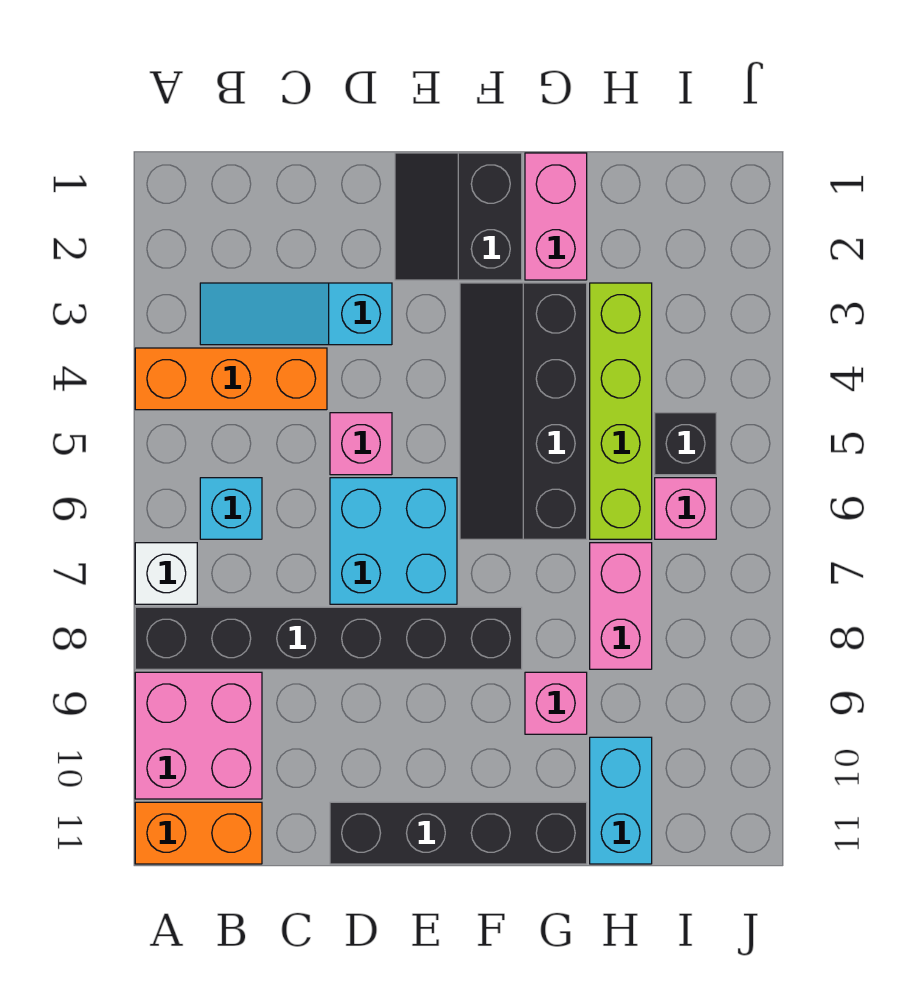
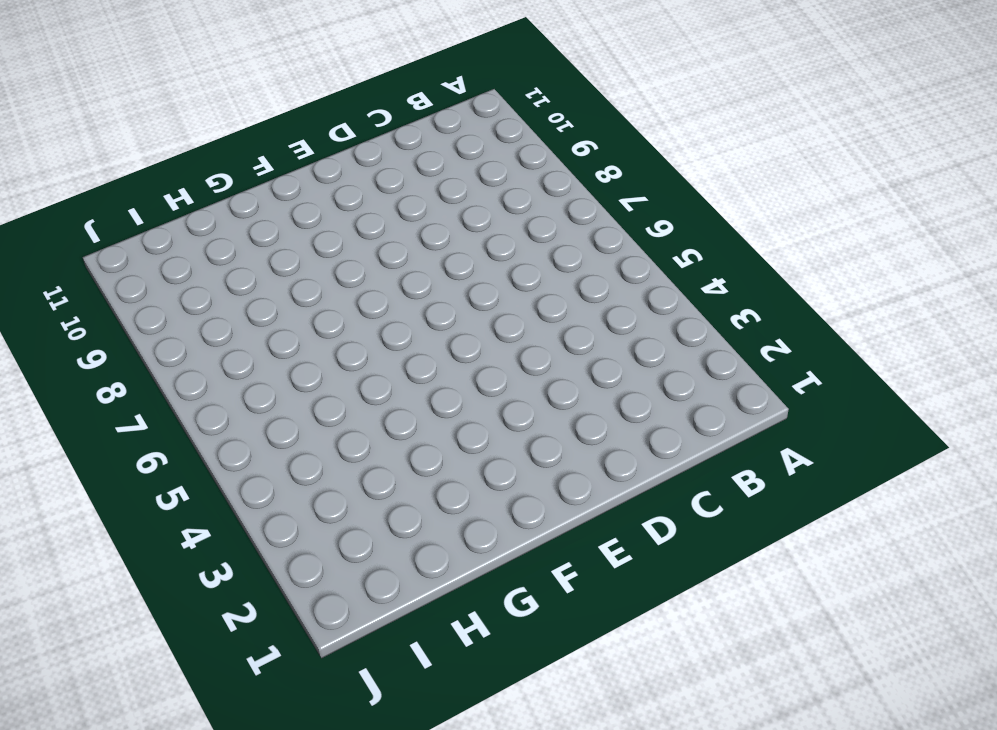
none -> orange brick A4:C4 level 1
none -> white brick A7 level 1
none -> black brick A8:F8 level 1

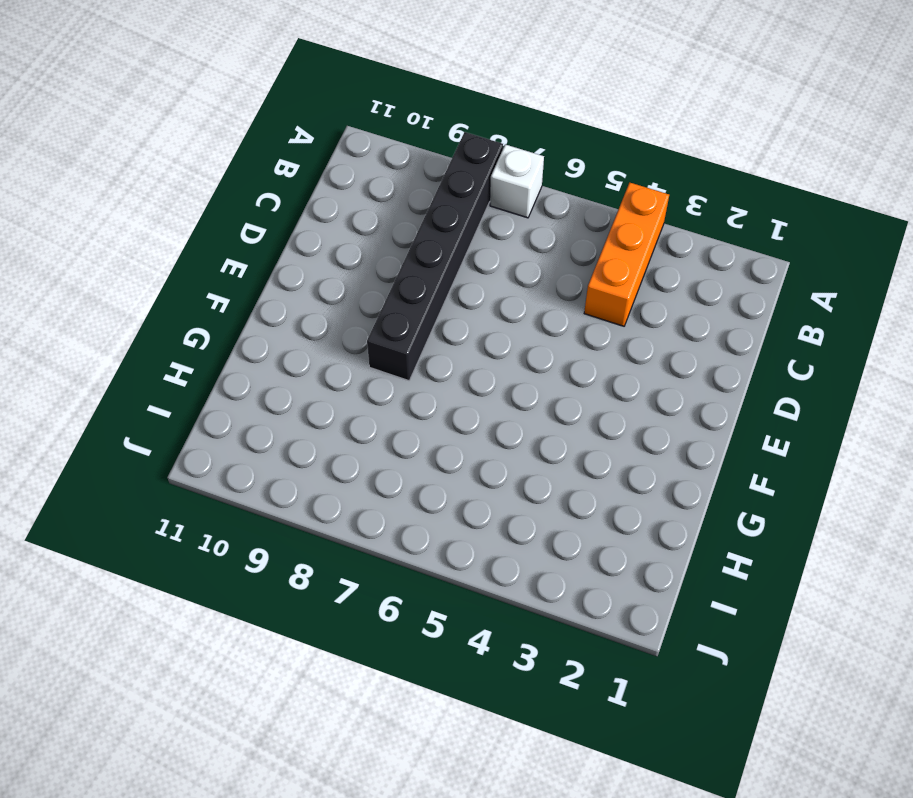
none -> pink brick A9:B10 level 1
none -> orange brick A11:B11 level 1
none -> cyan slope B3:D3 level 1 top D

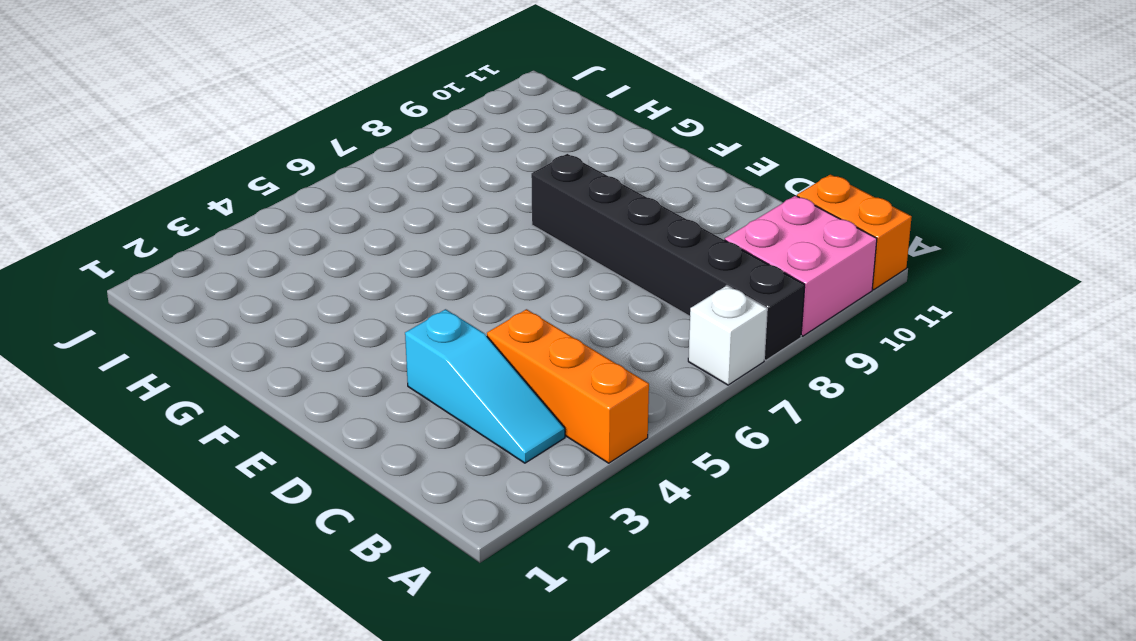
none -> cyan brick B6 level 1
none -> pink brick D5 level 1
none -> cyan brick D6:E7 level 1

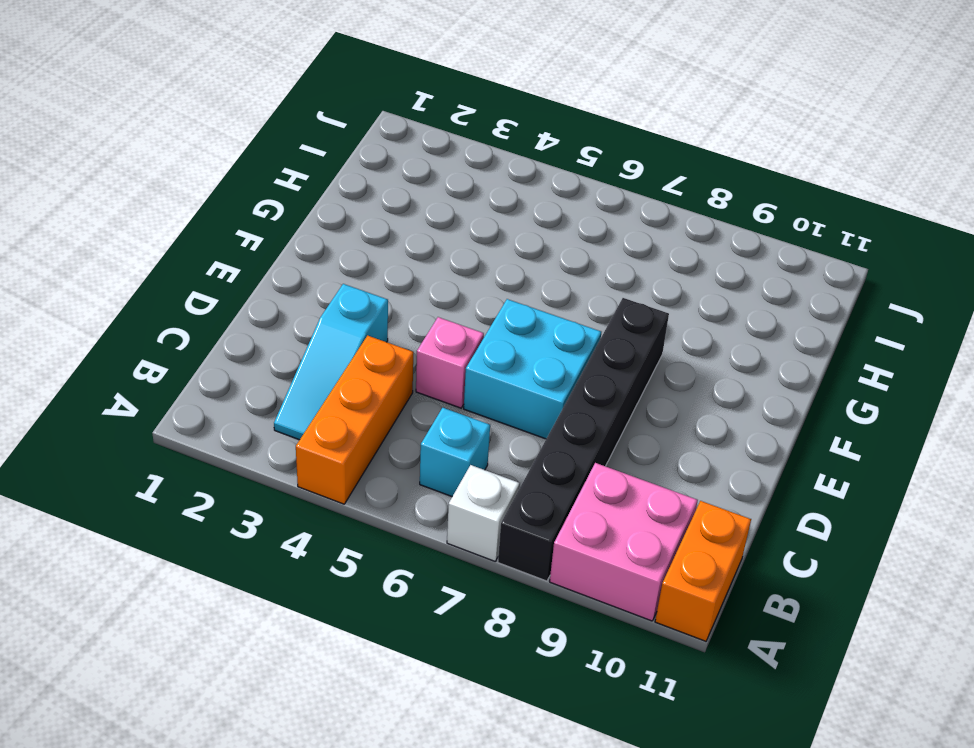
none -> black brick D11:G11 level 1
none -> black slope E1:F2 level 1 top F
none -> black slope F3:G6 level 1 top G

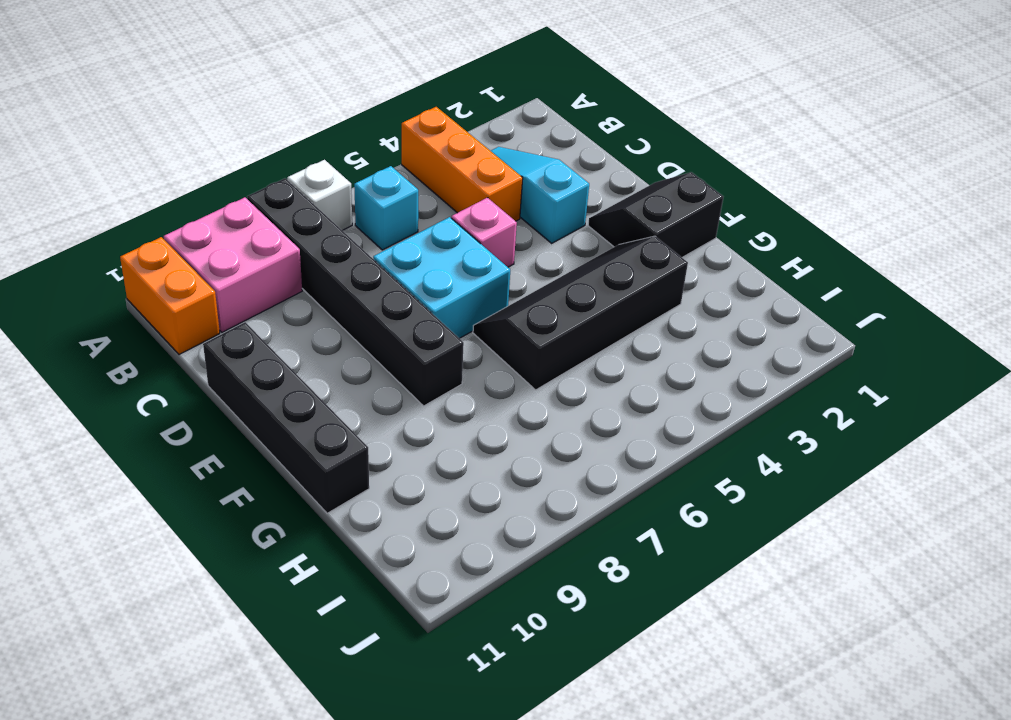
none -> pink brick G1:G2 level 1
none -> pink brick G9 level 1
none -> lime brick H3:H6 level 1

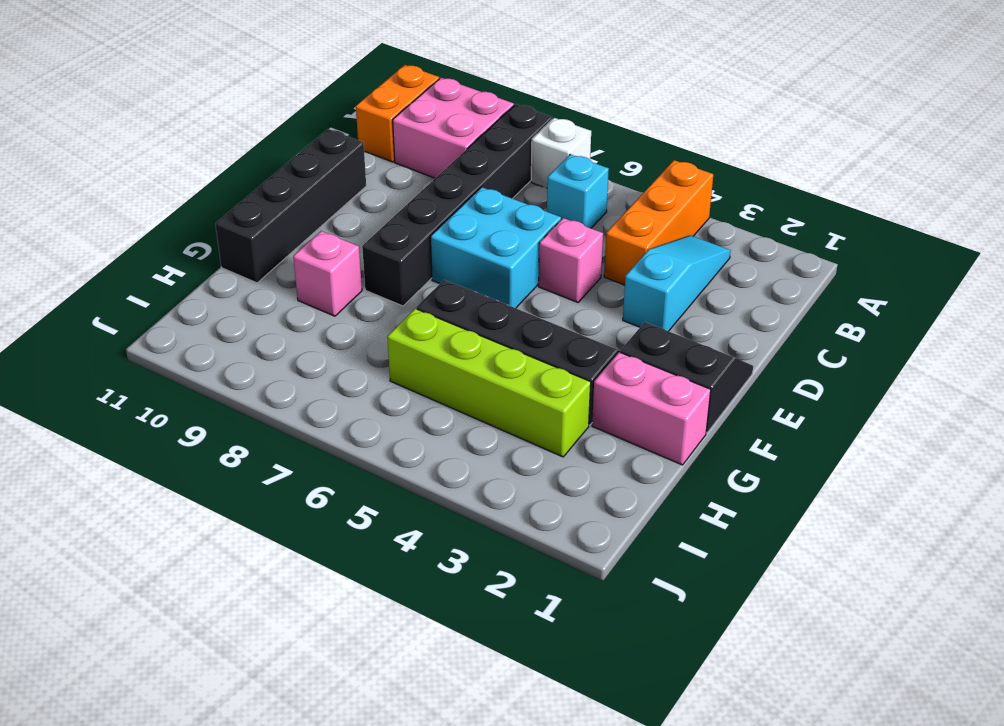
none -> pink brick H7:H8 level 1
none -> cyan brick H10:H11 level 1
none -> black brick I5 level 1

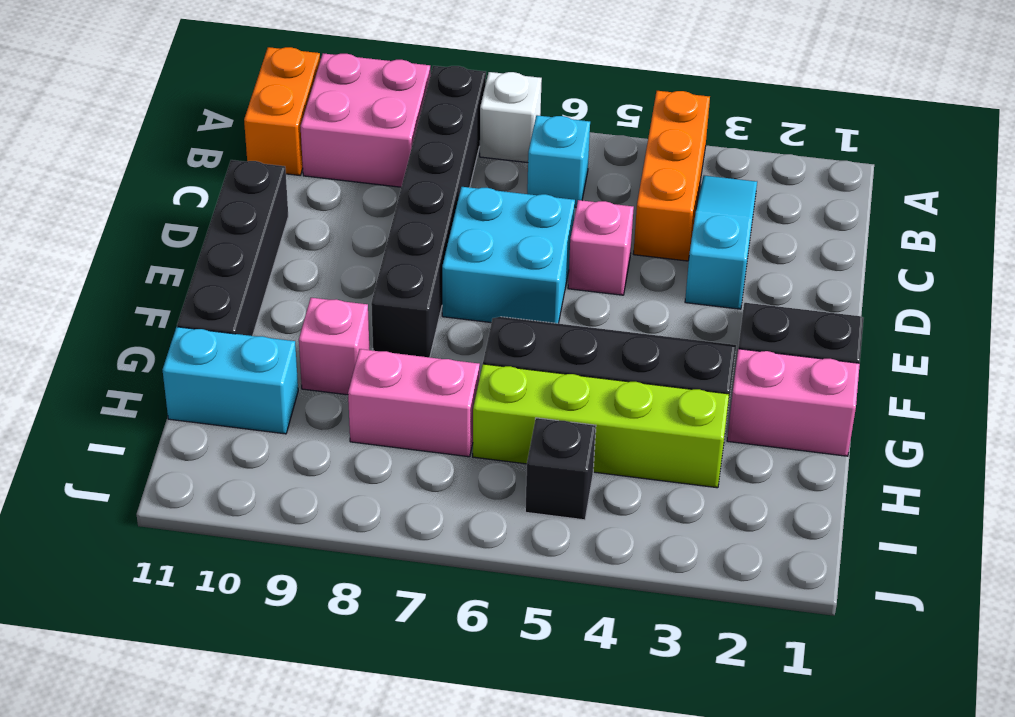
none -> pink brick I6 level 1

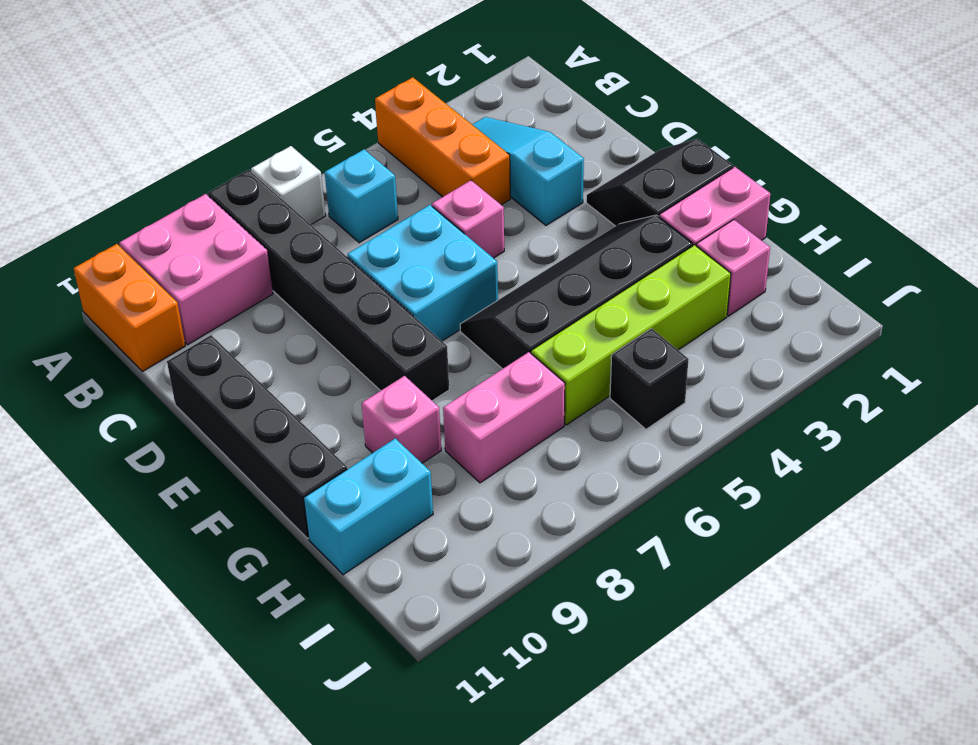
pink brick H2 level 1 -> pink brick I6 level 1

